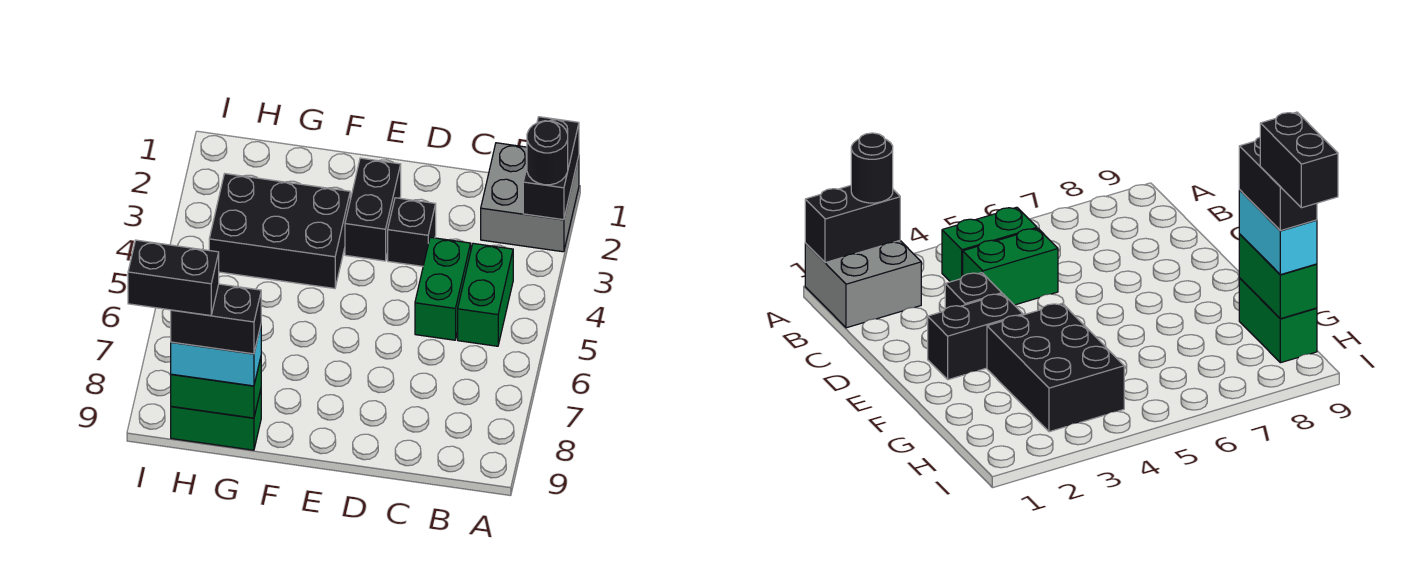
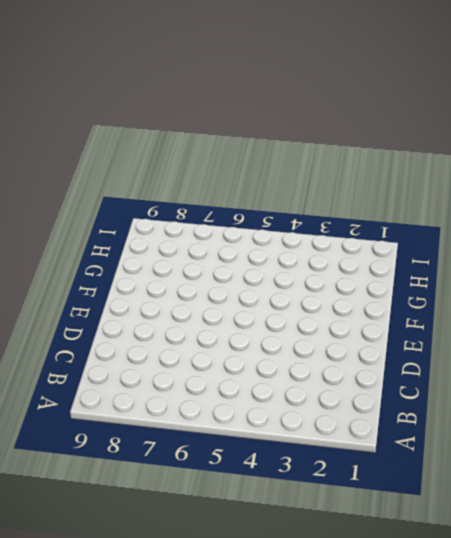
none -> grey brick A1:B2 level 1
none -> green brick B4:B5 level 1
none -> green brick C4:C5 level 1

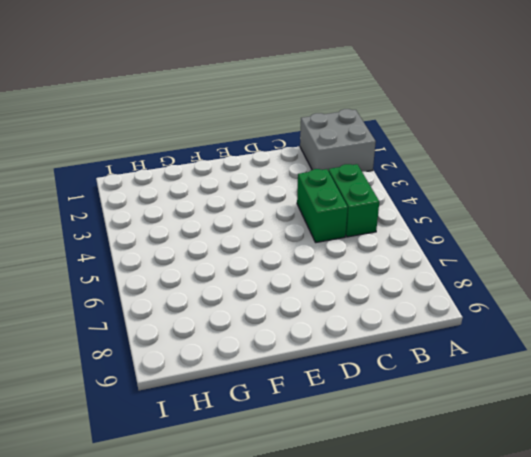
none -> black brick D3 level 1
none -> black brick E2:E3 level 1
none -> black brick F3:H4 level 1

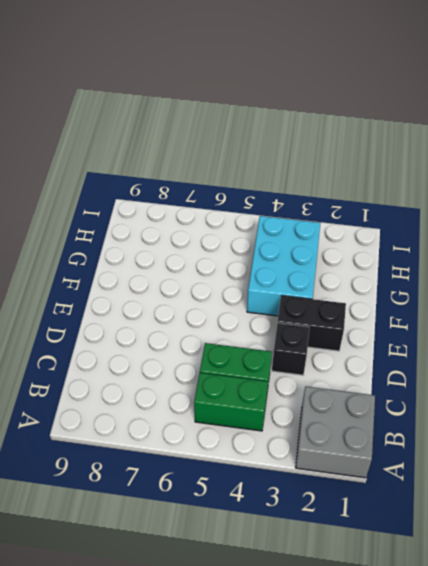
cyan brick F3:H4 level 1 -> black brick F3:H4 level 1
none -> green brick G9:H9 level 1
none -> black brick A1:A2 level 2
none -> green brick G9:H9 level 2

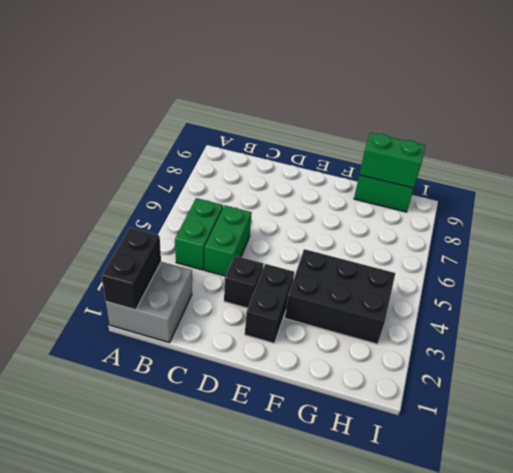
none -> black round brick A2 level 3
none -> cyan brick G9:H9 level 3
none -> black brick G9:H9 level 4

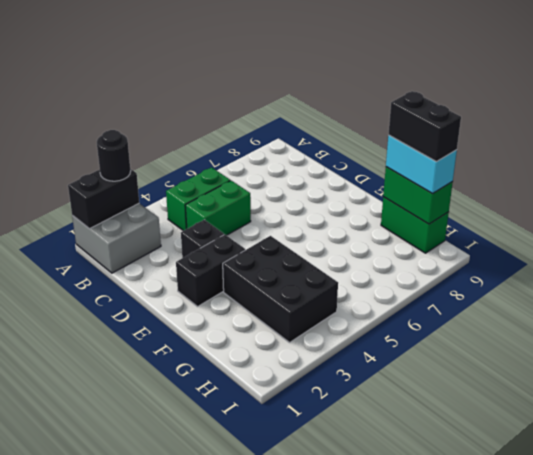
none -> black brick H9:I9 level 5

